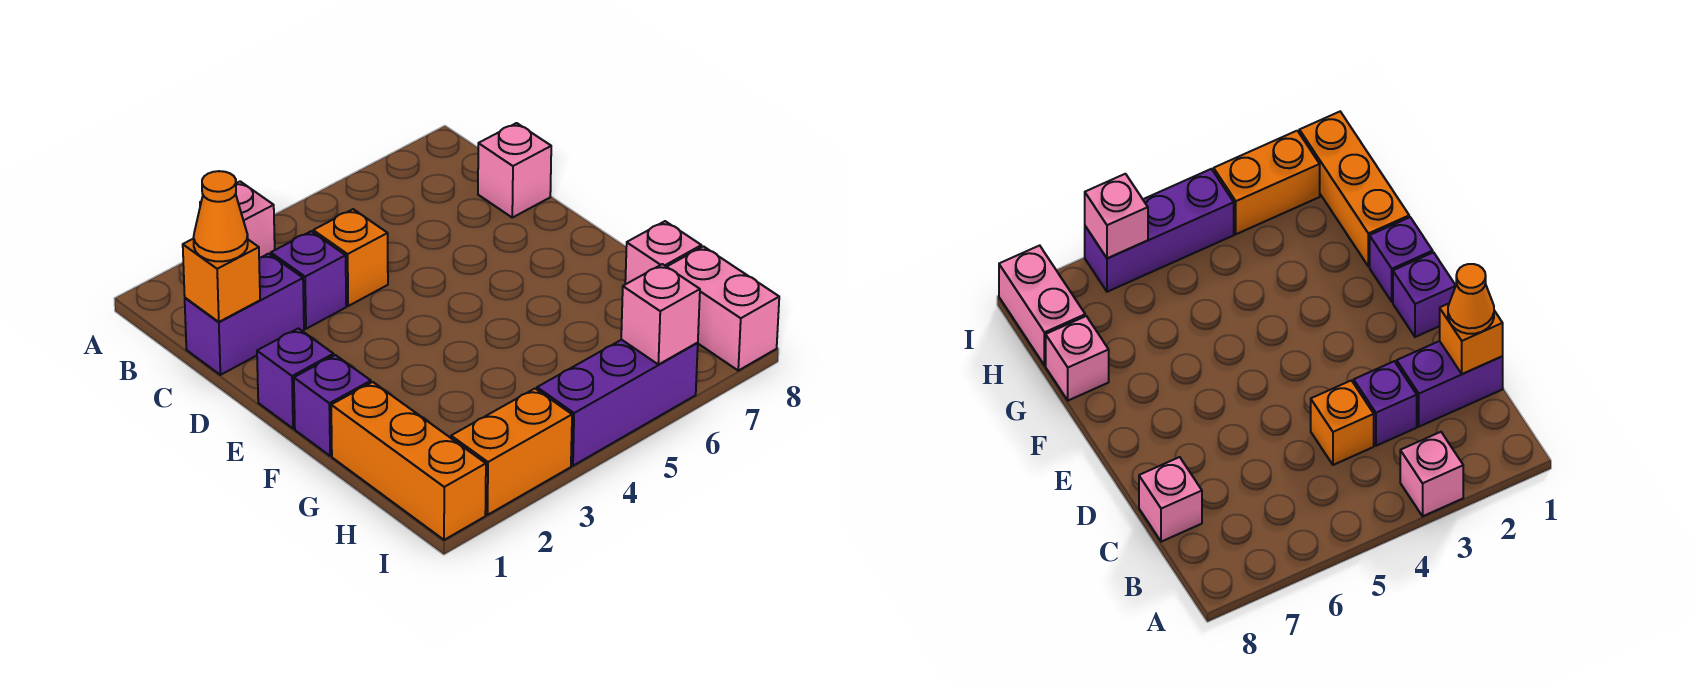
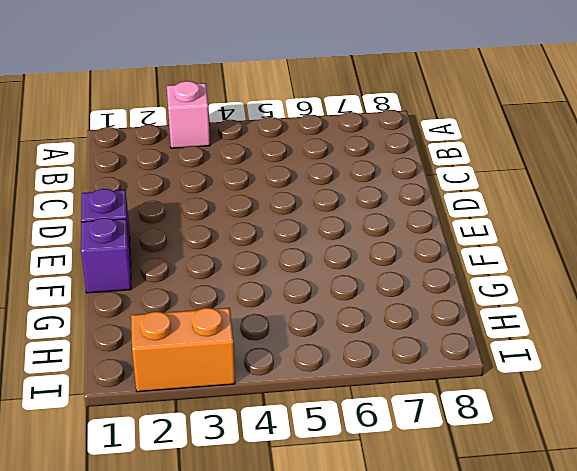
none -> purple brick C1:C2 level 1
none -> purple brick C3 level 1
none -> orange brick C4 level 1

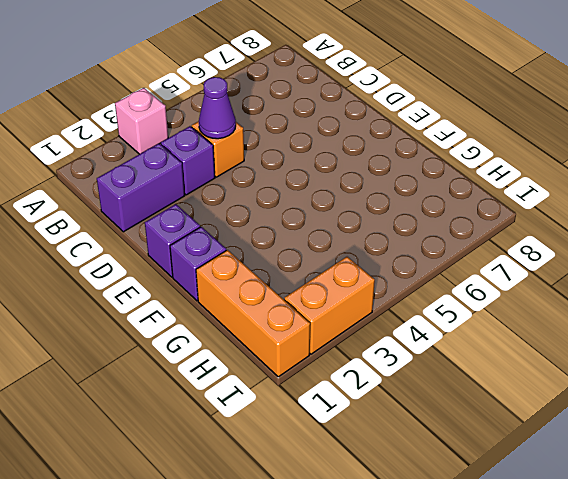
purple cone C4 level 2 -> none
none -> pink brick C8 level 1
none -> pink brick G8 level 1
none -> pink brick H8:I8 level 1

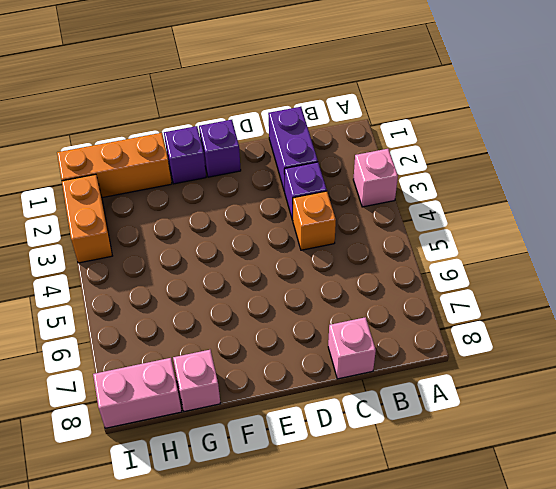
none -> purple brick I4:I6 level 1
none -> orange brick C1 level 2
none -> pink brick I6 level 2

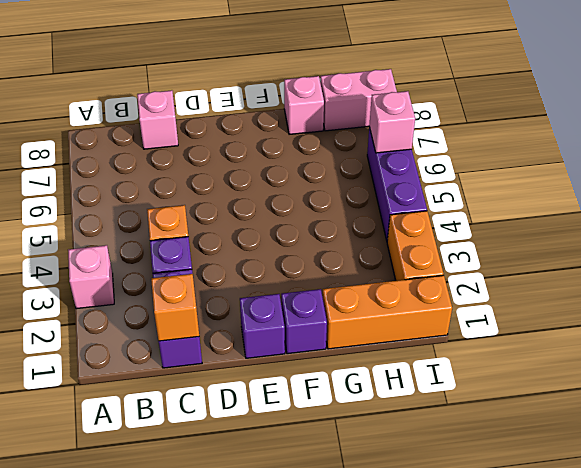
none -> orange cone C1 level 3

